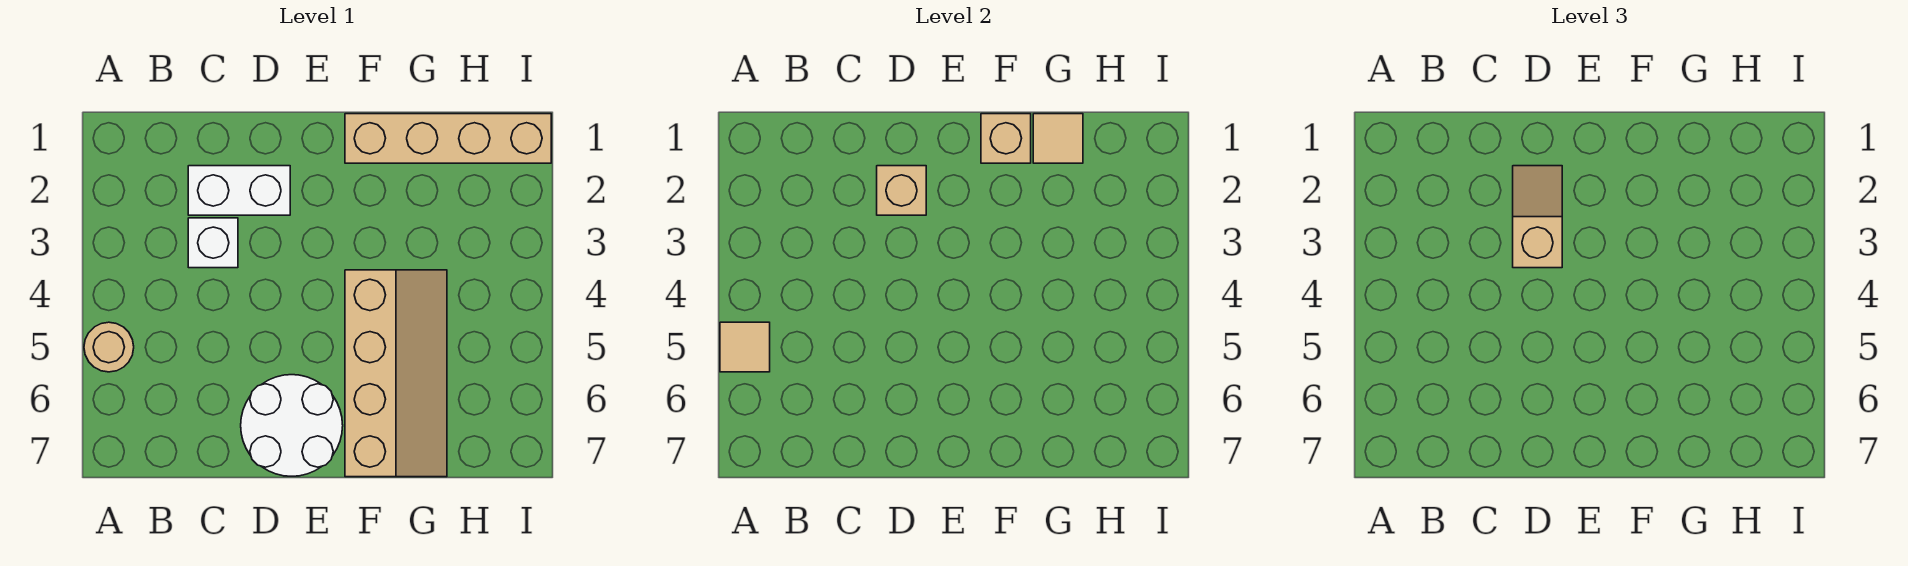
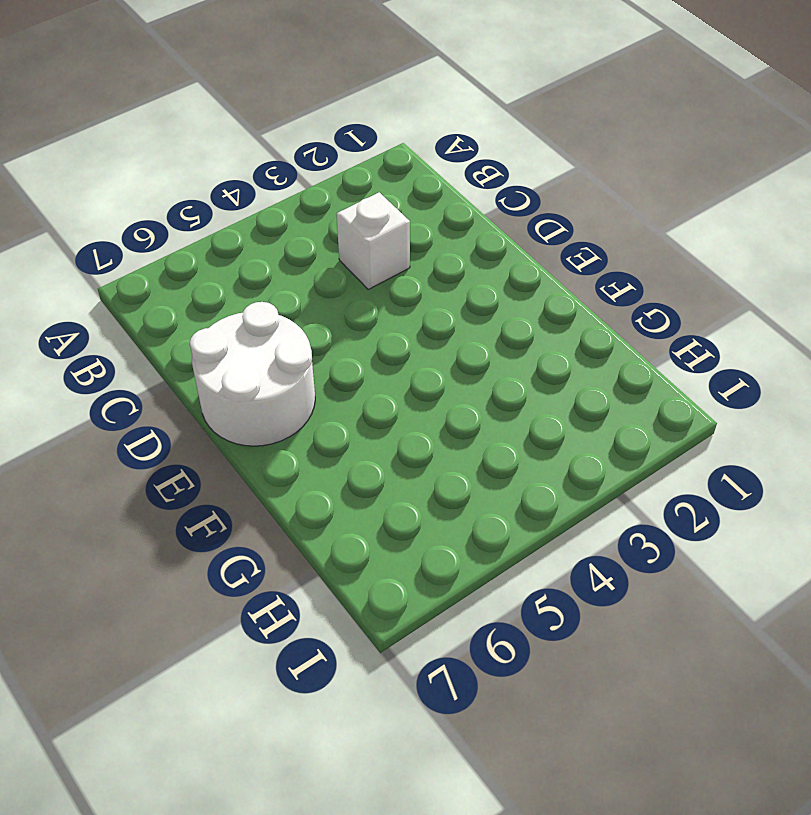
none -> tan round brick A5 level 1
none -> white brick C2:D2 level 1

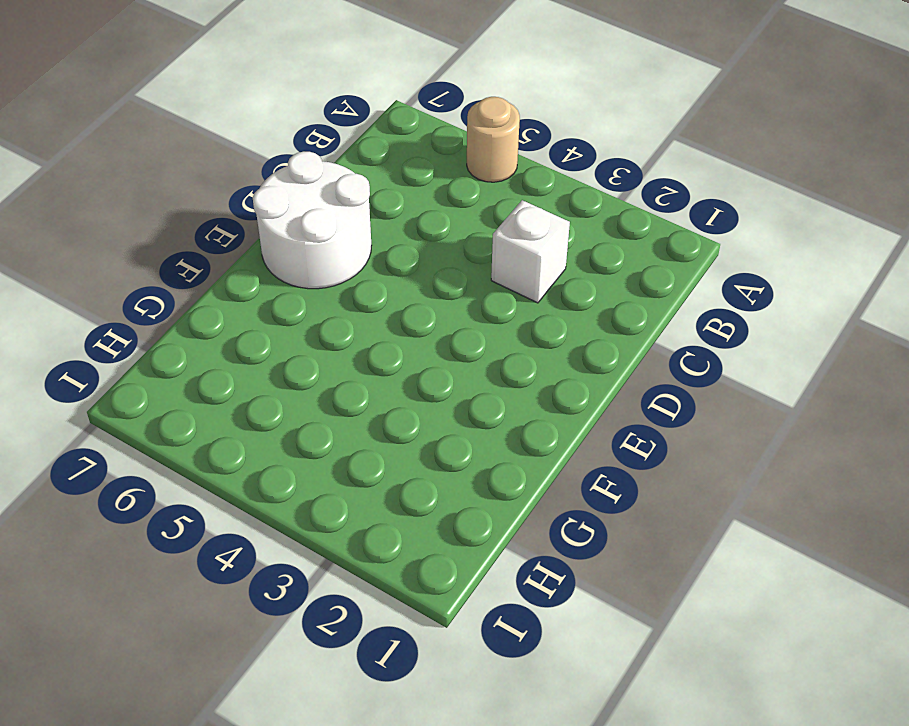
none -> white brick C2:D2 level 1
none -> tan brick F1:I1 level 1

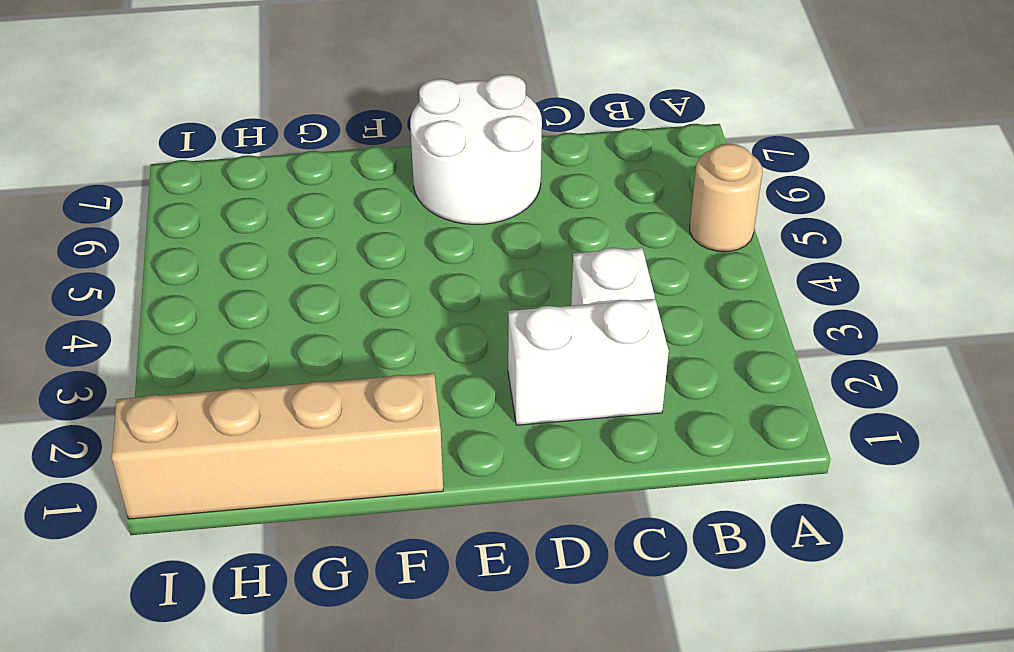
none -> tan slope F4:G7 level 1 top F
none -> tan tile A5 level 2

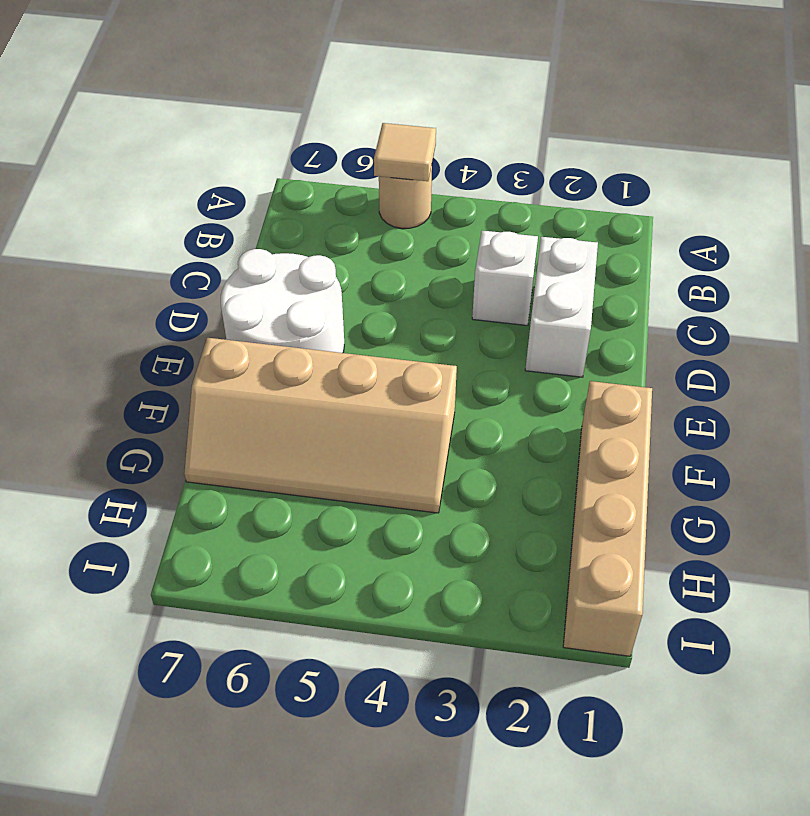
none -> tan brick D2 level 2
none -> tan brick F1 level 2

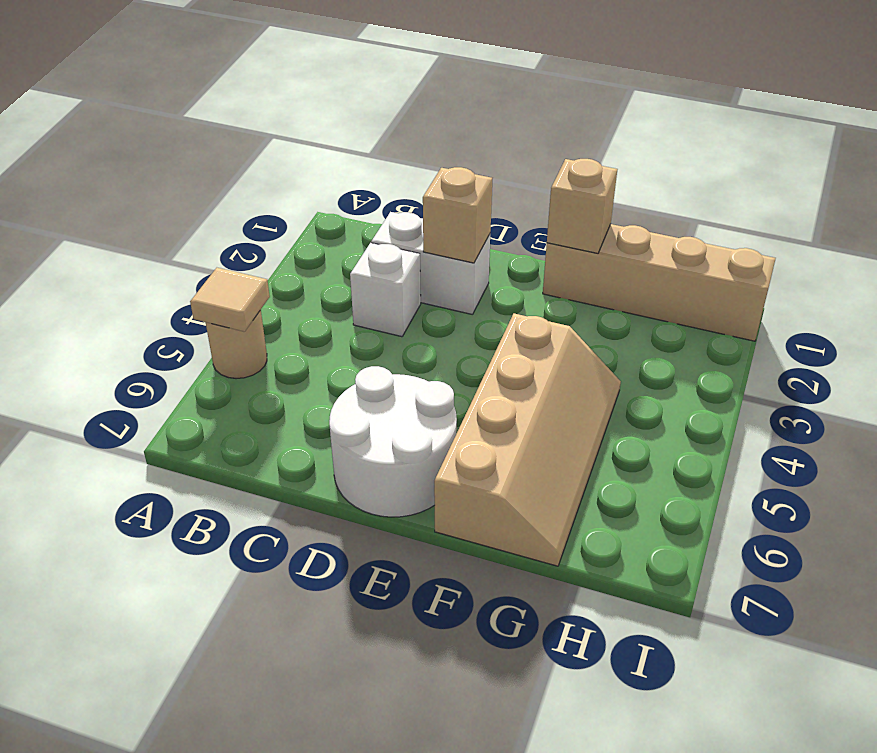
none -> tan tile G1 level 2
none -> tan slope D2:D3 level 3 top 3

